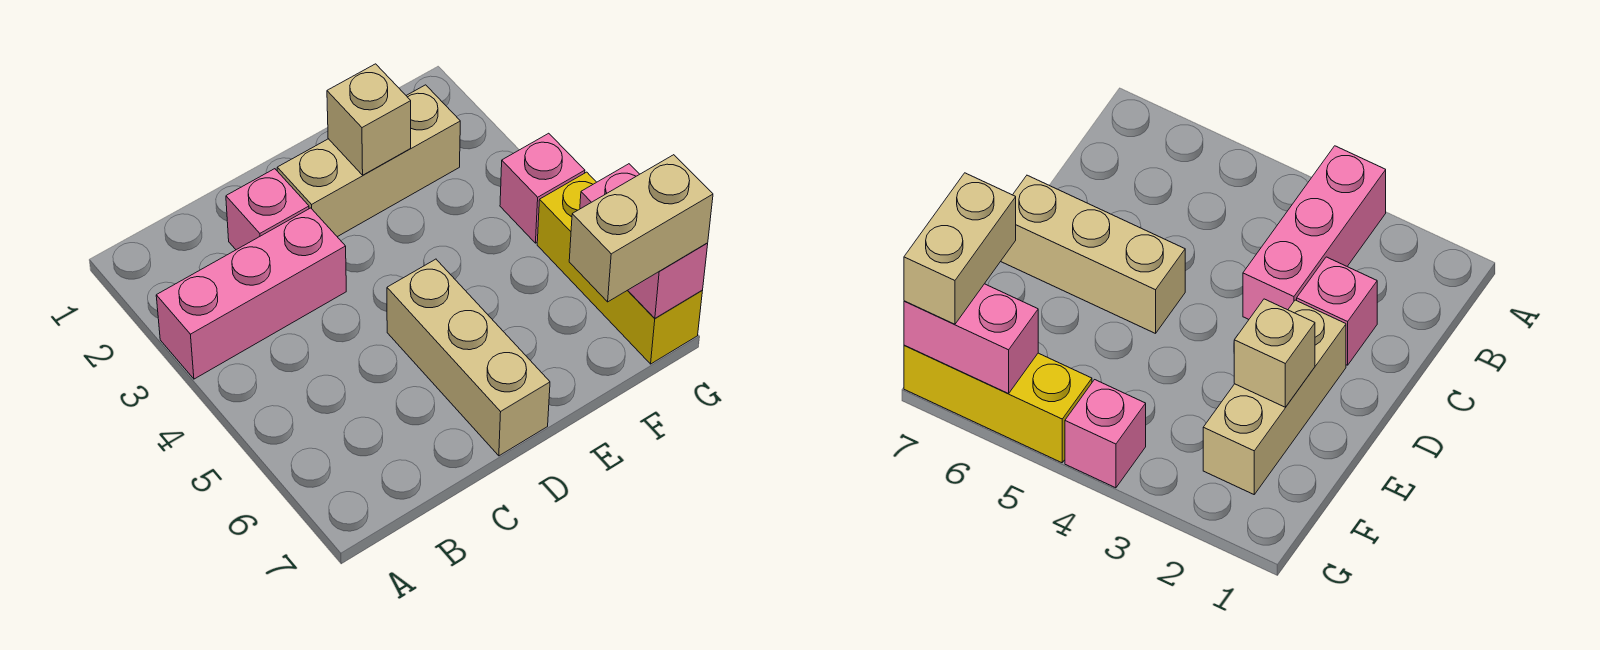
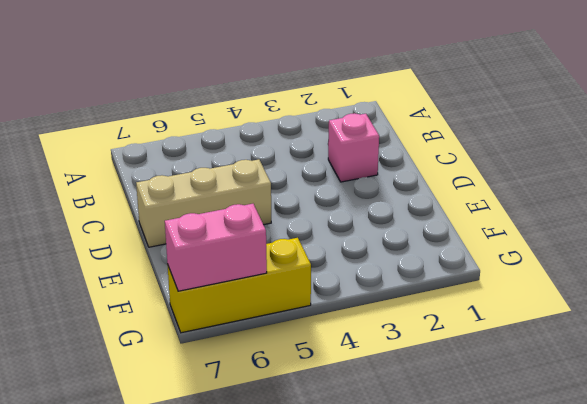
none -> pink brick A3:C3 level 1
none -> tan brick D2:F2 level 1

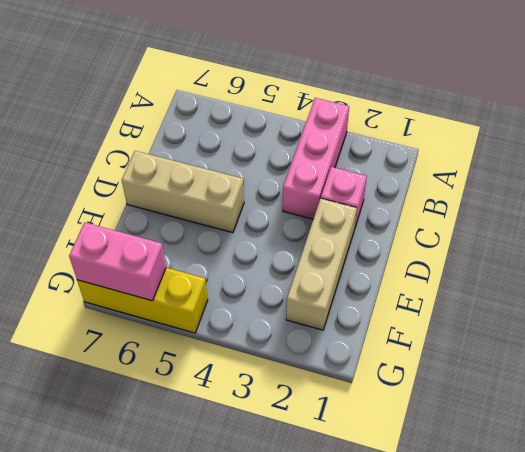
none -> pink brick G4 level 1
none -> tan brick E2 level 2

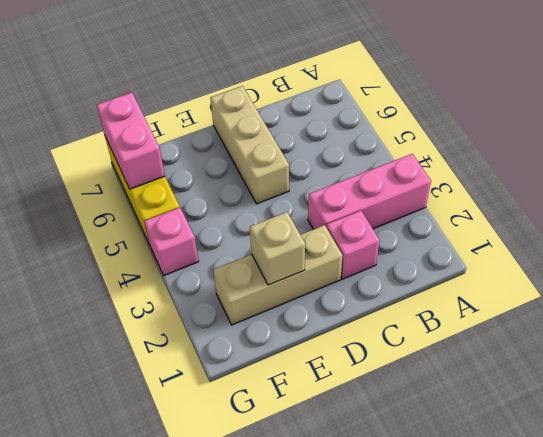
none -> tan brick F7:G7 level 3

